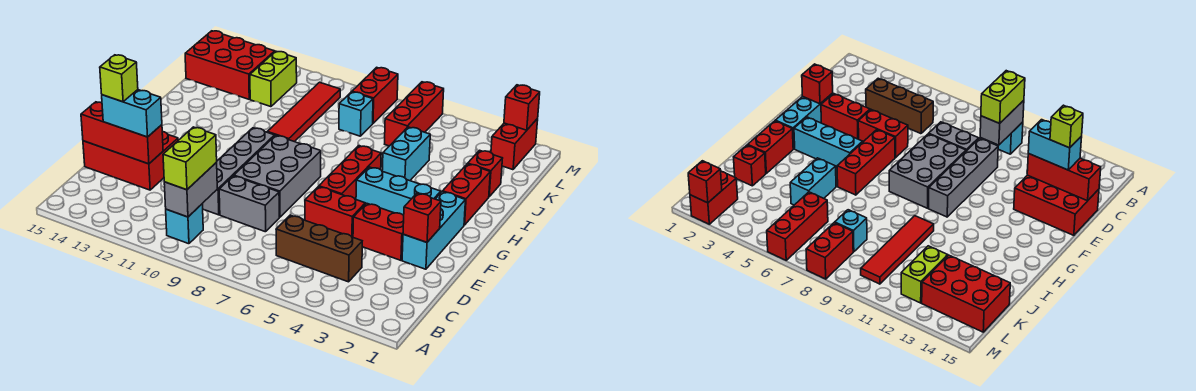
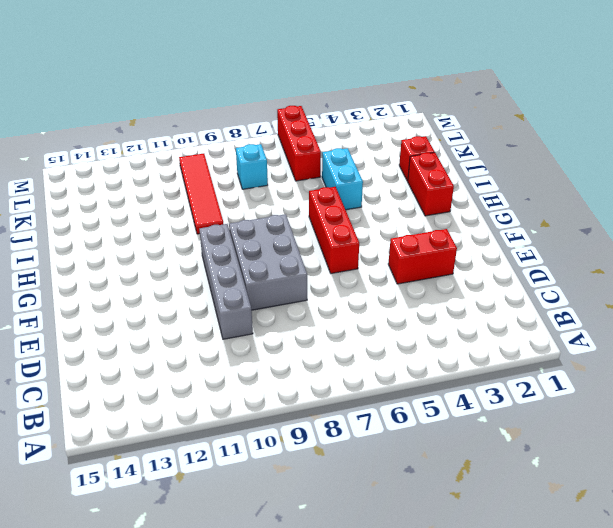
none -> cyan brick B10 level 1
none -> brown brick C4:C6 level 1
none -> grey brick D8:D9 level 1

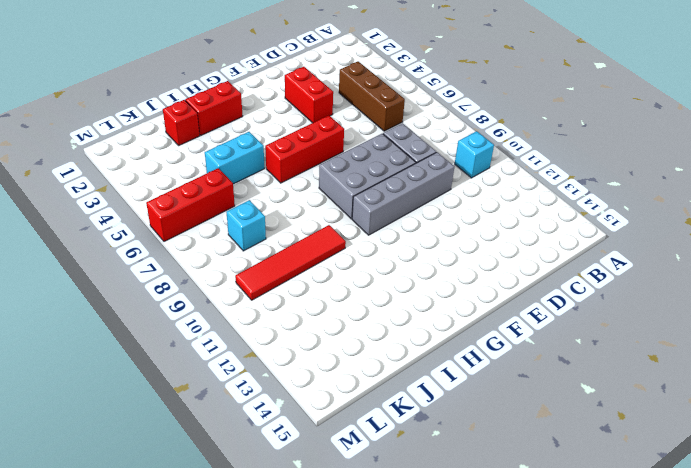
none -> red brick D13:E15 level 1
none -> cyan brick E2:G2 level 1
none -> red brick E5:E6 level 1

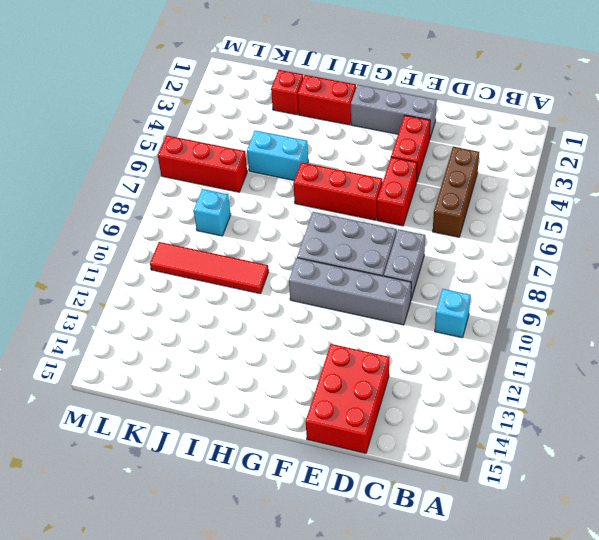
grey brick E2:G2 level 1 -> cyan brick E2:G2 level 1
none -> cyan brick G3:G5 level 1
none -> lime brick K12:L12 level 1
none -> red brick K13:L15 level 1

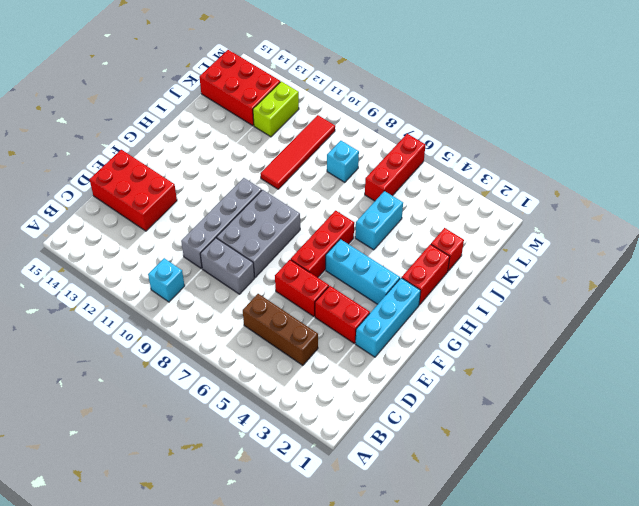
none -> red brick L2:M2 level 1
none -> red brick L8:M8 level 1
none -> grey brick B10:C10 level 2

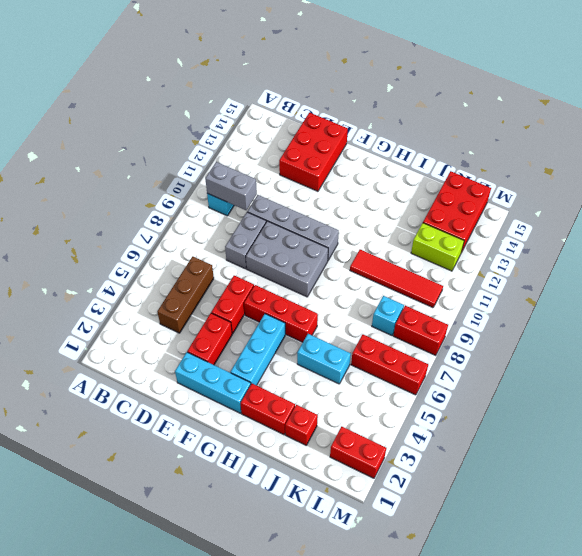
none -> red brick D13:D15 level 2
none -> red brick E2 level 2
none -> red brick M2 level 2

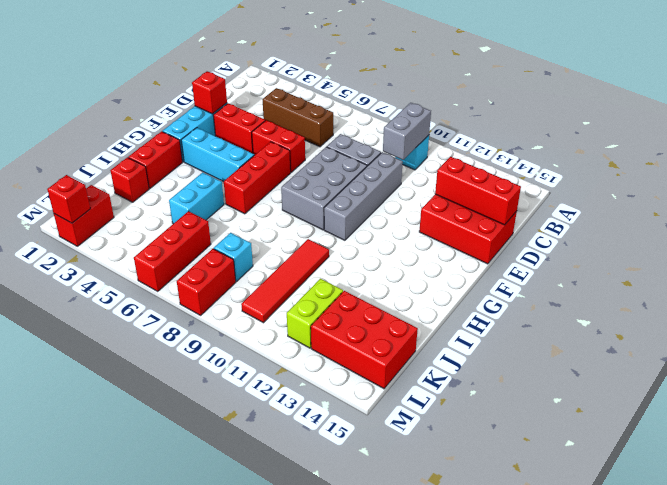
none -> lime brick B10:C10 level 3
none -> cyan brick D13:D14 level 3
none -> lime brick D14 level 4

